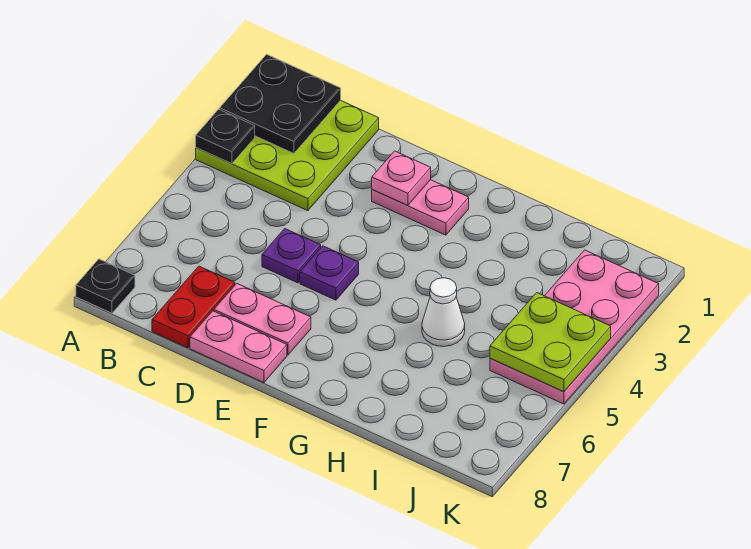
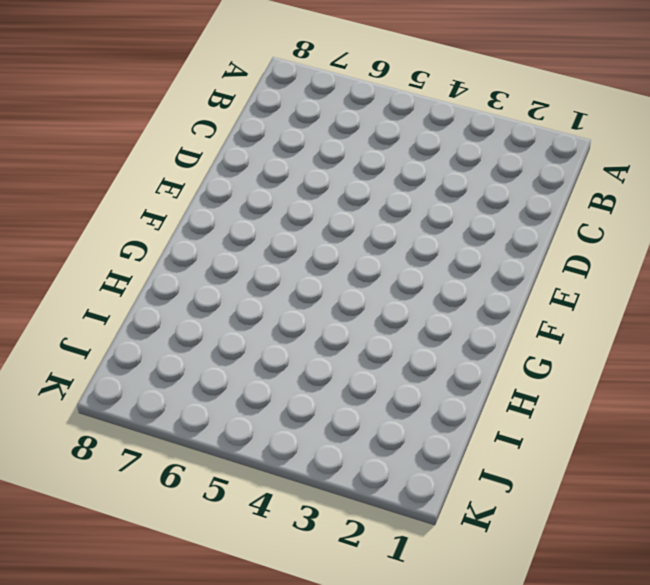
none -> lime plate A1:C3 level 1
none -> black plate A8 level 1
none -> red plate C7:C8 level 1

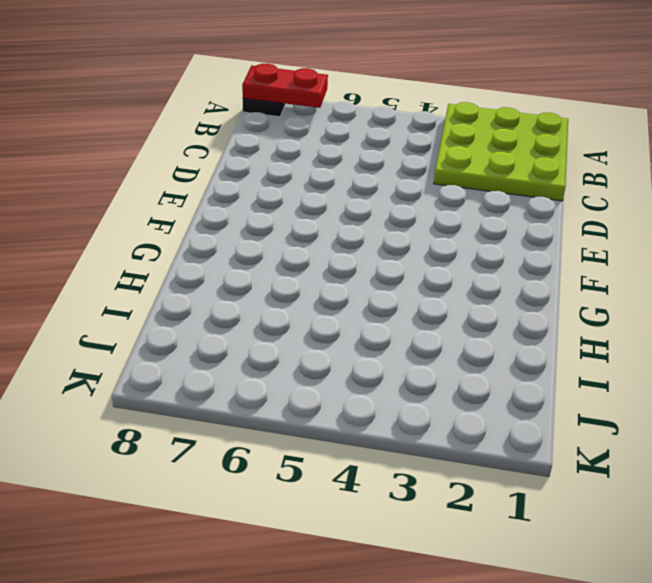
red plate A7:A8 level 2 -> red plate C7:C8 level 1
none -> purple plate D5 level 1
none -> pink plate D7:E7 level 1
none -> pink plate D8:E8 level 1

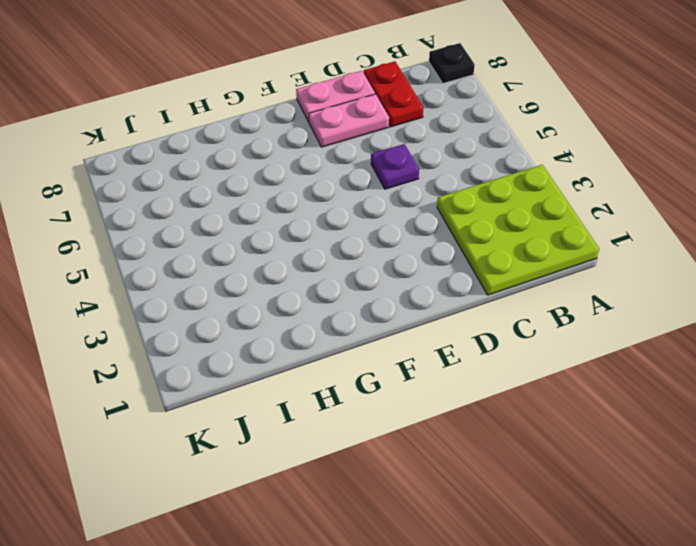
none -> pink plate E2:F2 level 1
none -> purple plate E5 level 1
none -> white cone H5 level 1

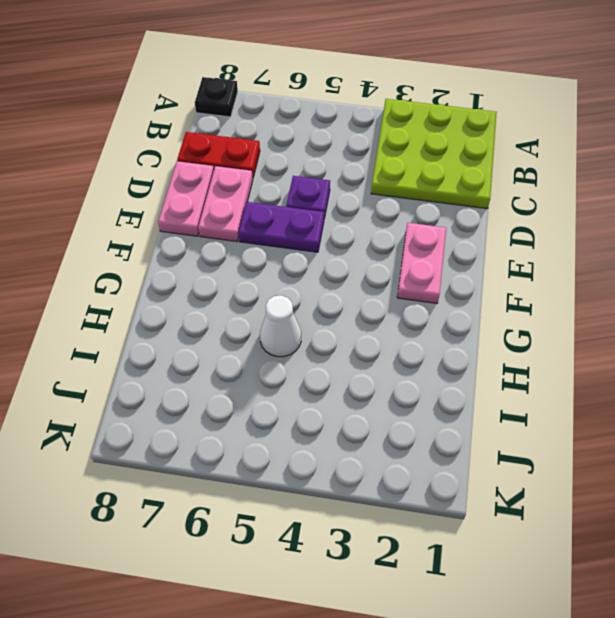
purple plate E5:E6 level 1 -> purple plate E5 level 1
none -> pink plate J2:K5 level 1
none -> black plate A1:B2 level 2
none -> black plate A3 level 2

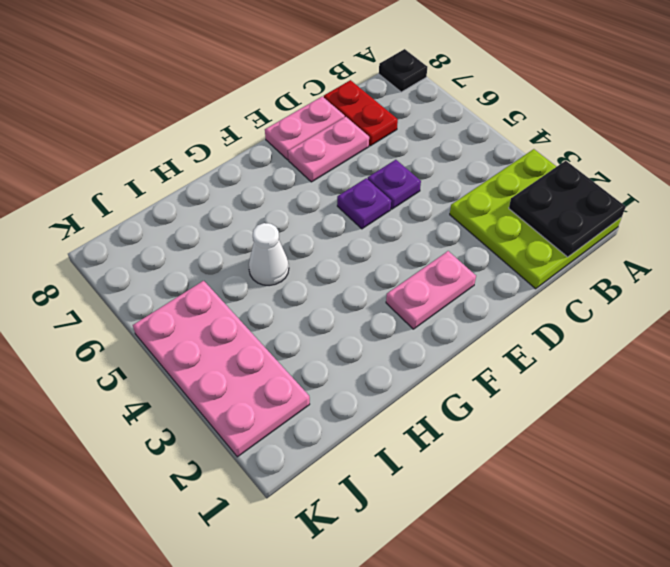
none -> black plate A3 level 2
none -> pink plate E2 level 2
none -> lime plate J4:K5 level 2

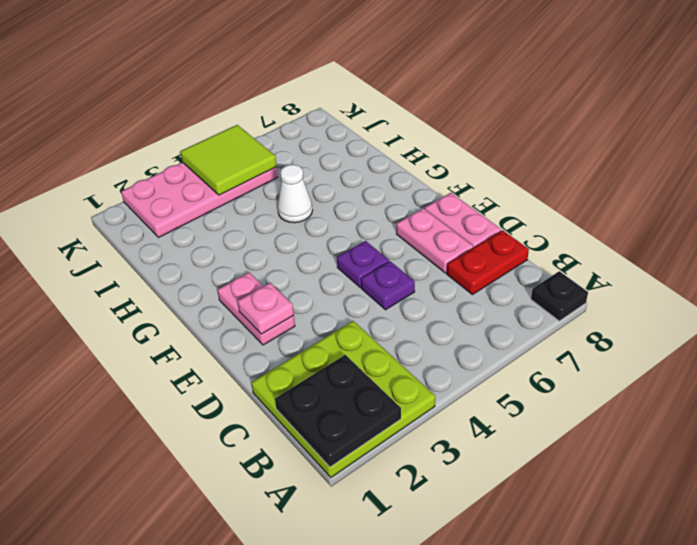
lime tile J4:K5 level 2 -> lime plate J4:K5 level 2
none -> black plate A3 level 2

